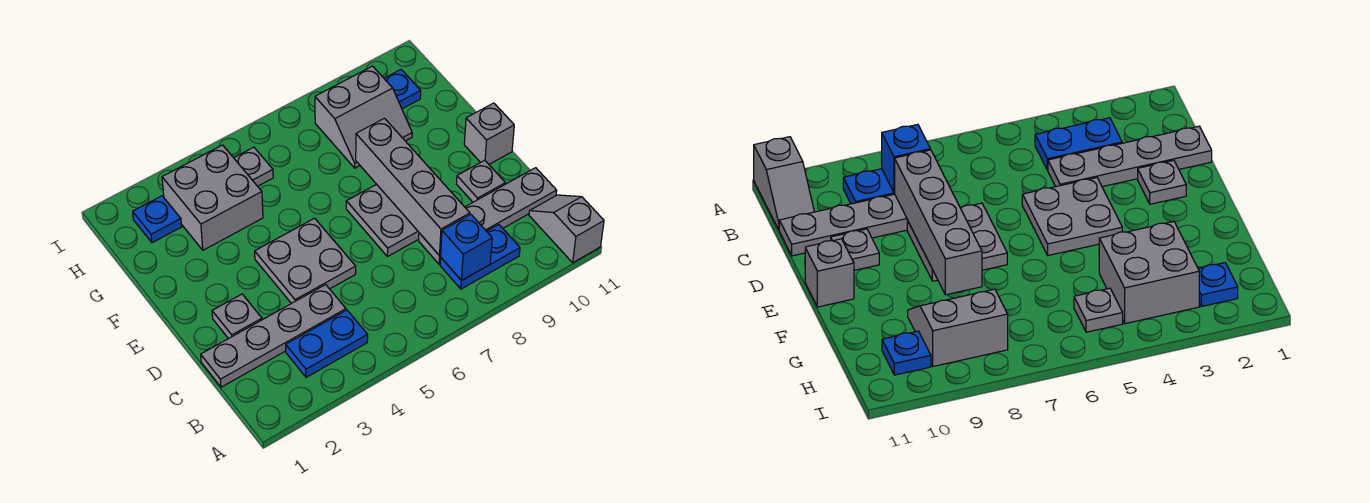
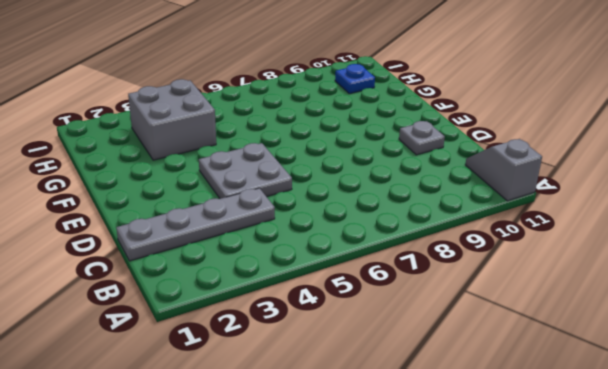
none -> blue plate B3:B4 level 1
none -> blue plate B8:B9 level 1
none -> grey plate C8:C11 level 1

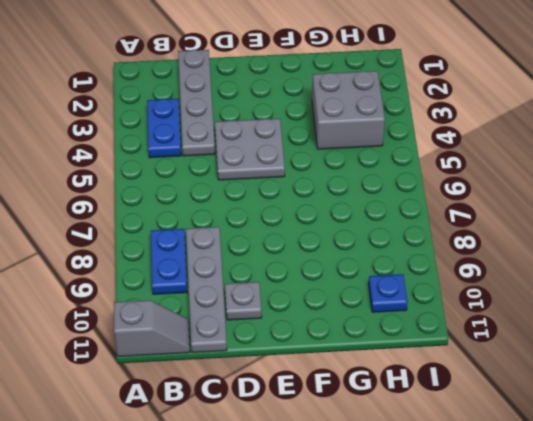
none -> grey plate D2 level 1
none -> grey plate D7:E8 level 1
none -> grey brick E11 level 1

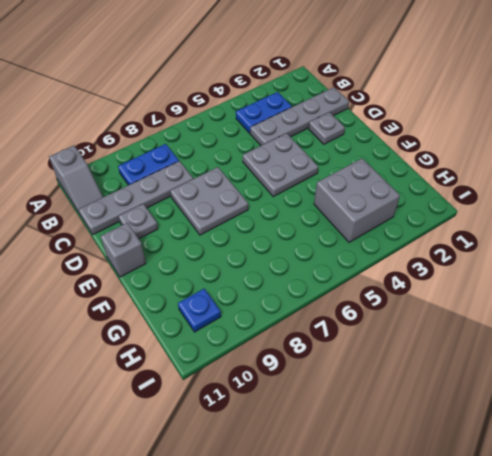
none -> grey slope G8:H9 level 1 top H
none -> blue plate H2 level 1
none -> grey plate H5 level 1

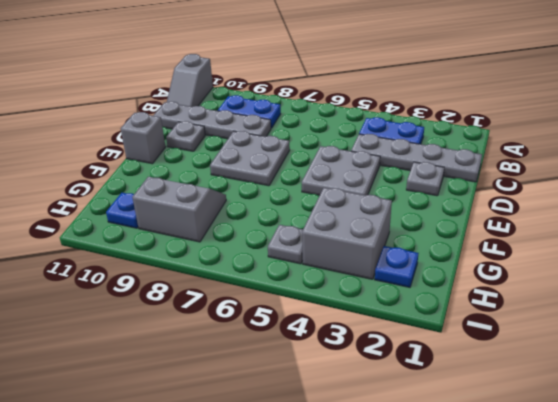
none -> blue brick B8 level 2
none -> grey brick C8:F8 level 2

